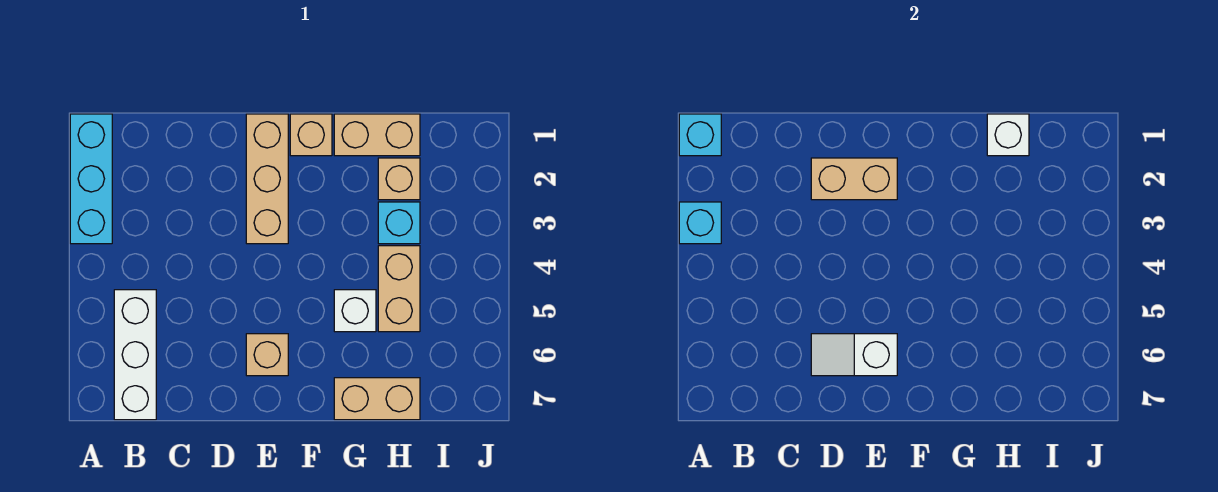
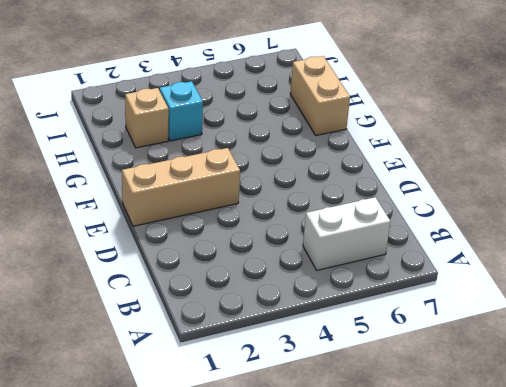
white brick B5:B6 level 1 -> white brick B5:B7 level 1
none -> cyan brick A1:A3 level 1
none -> tan brick E6 level 1
none -> tan brick F1 level 1

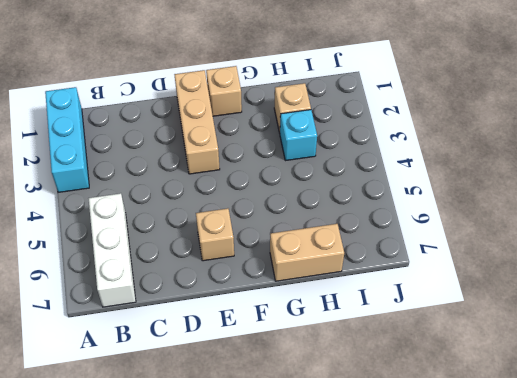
none -> tan brick G1:H1 level 1
none -> white brick G5 level 1
none -> tan brick H4:H5 level 1

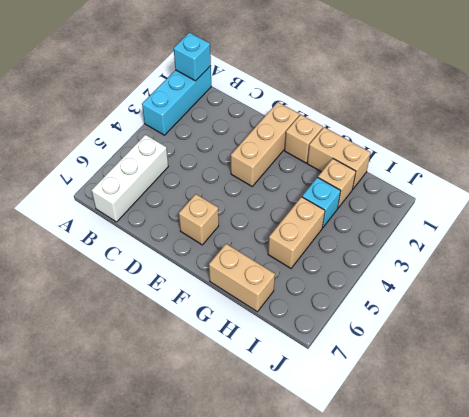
none -> white brick G5 level 1
none -> cyan brick A3 level 2
none -> tan brick D2:E2 level 2

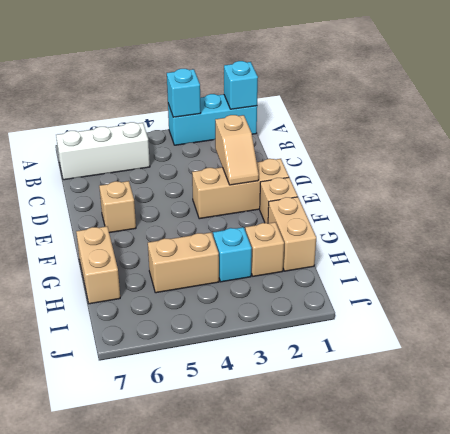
tan slope D2:E2 level 2 top D -> tan brick D2:E2 level 2
none -> white brick G5 level 1
none -> white slope D6:E6 level 2 top E
none -> white brick H1 level 2

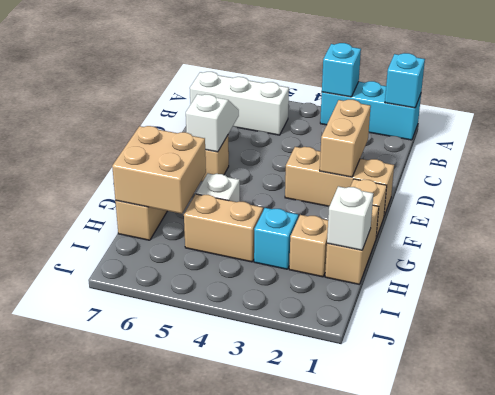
tan brick G6:H7 level 2 -> none

